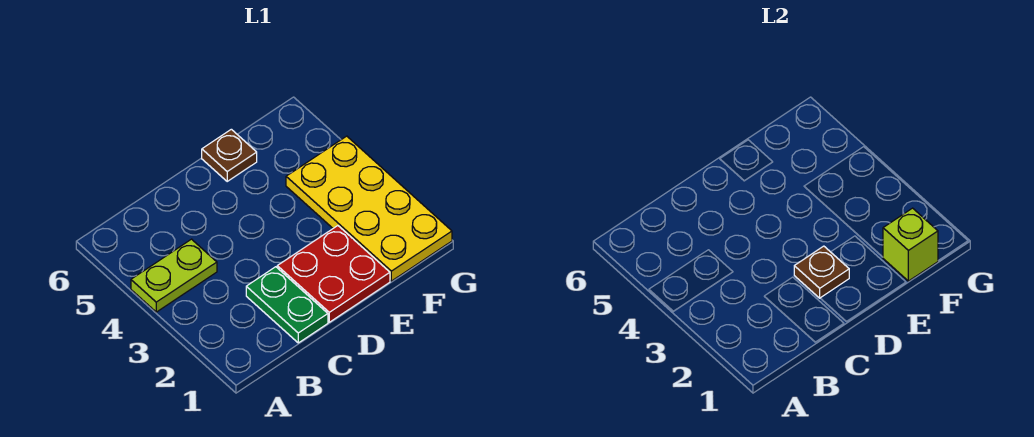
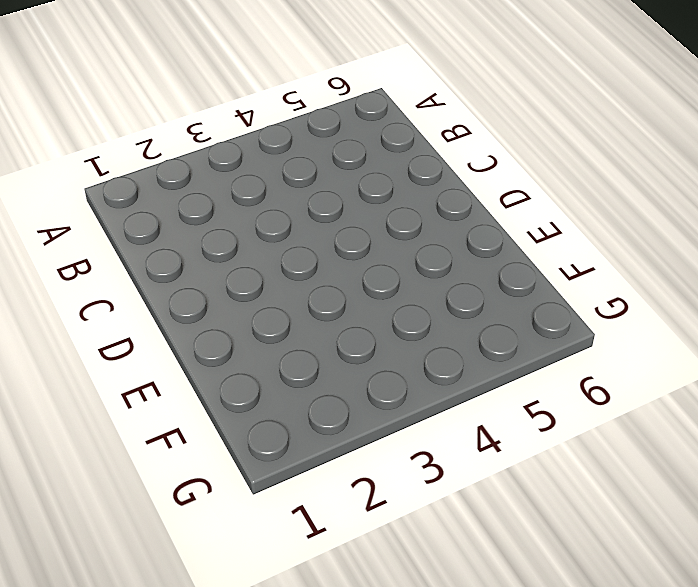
none -> lime plate A4:B4 level 1
none -> green plate C1:C2 level 1

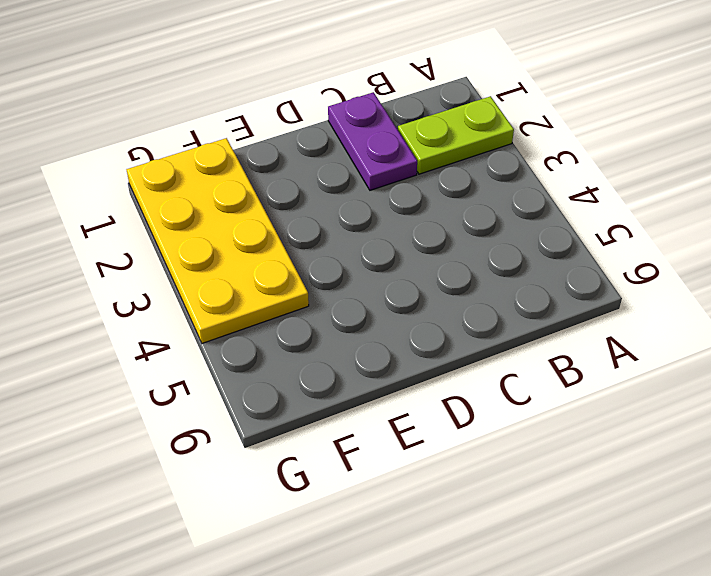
lime plate A2:B2 level 1 -> lime plate A4:B4 level 1
purple plate C1:C2 level 1 -> green plate C1:C2 level 1
none -> red plate D1:E2 level 1
none -> brown plate E6 level 1

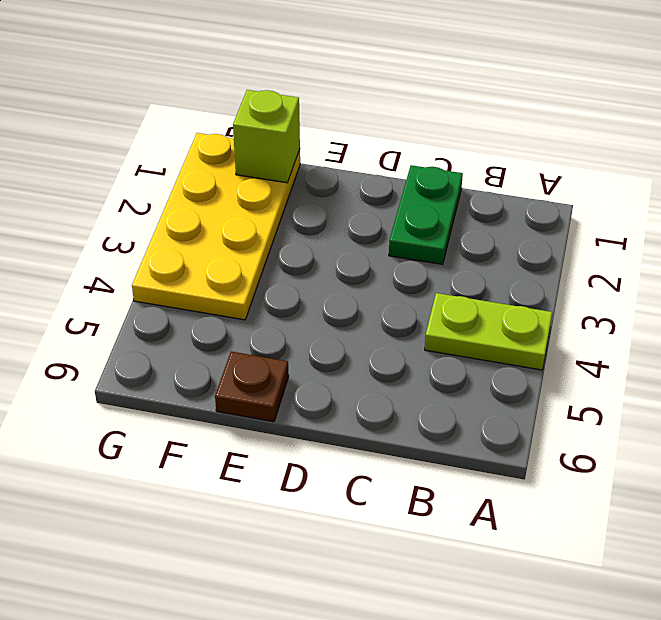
none -> red plate D1:E2 level 1
none -> brown plate D2 level 2

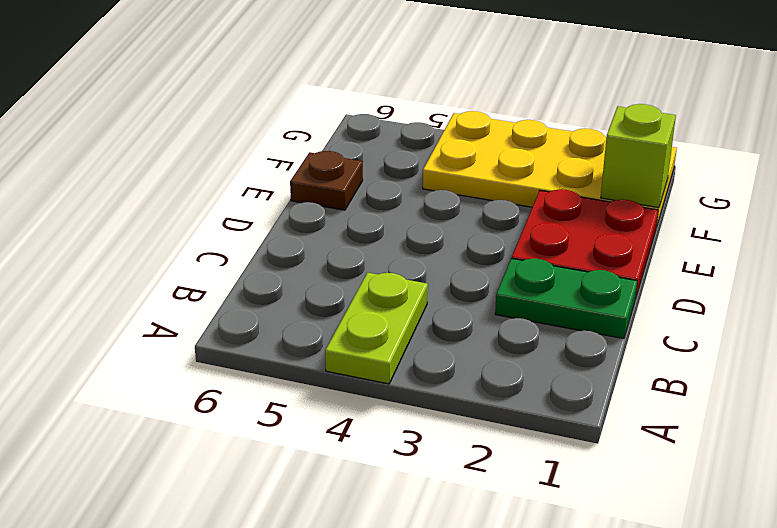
none -> brown plate D2 level 2

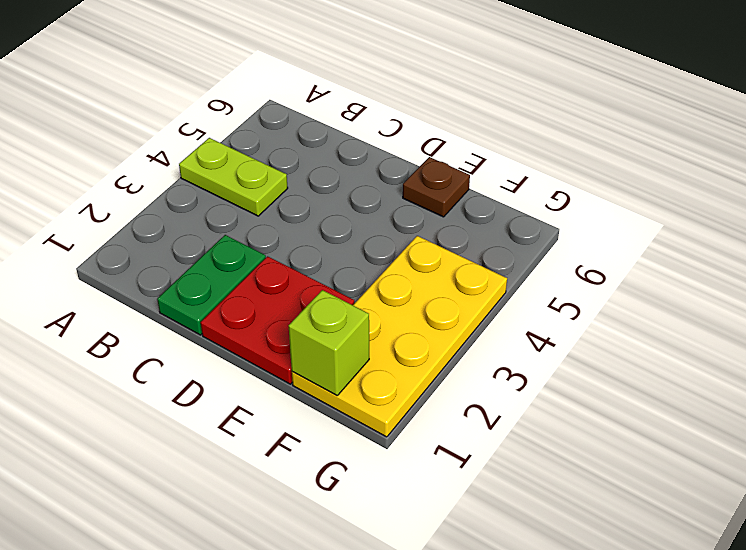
none -> brown plate D2 level 2

